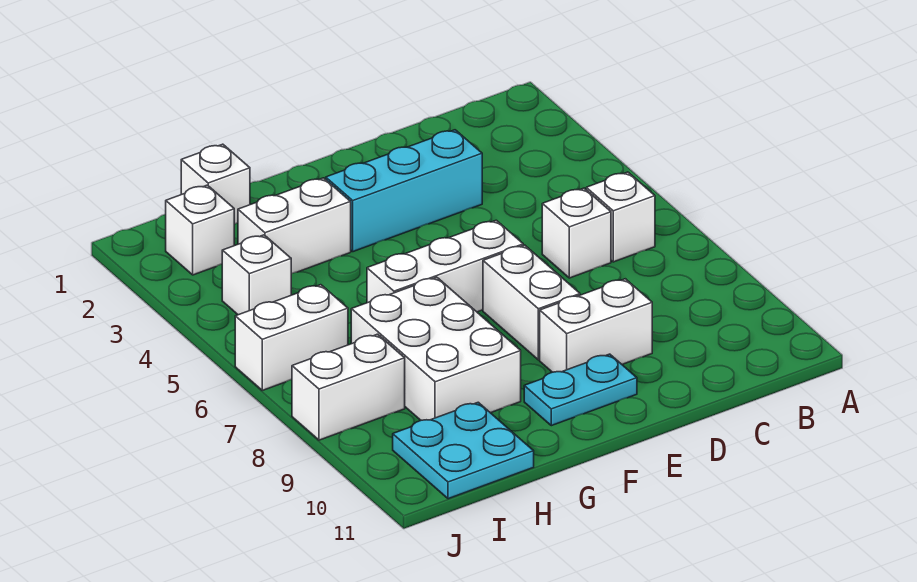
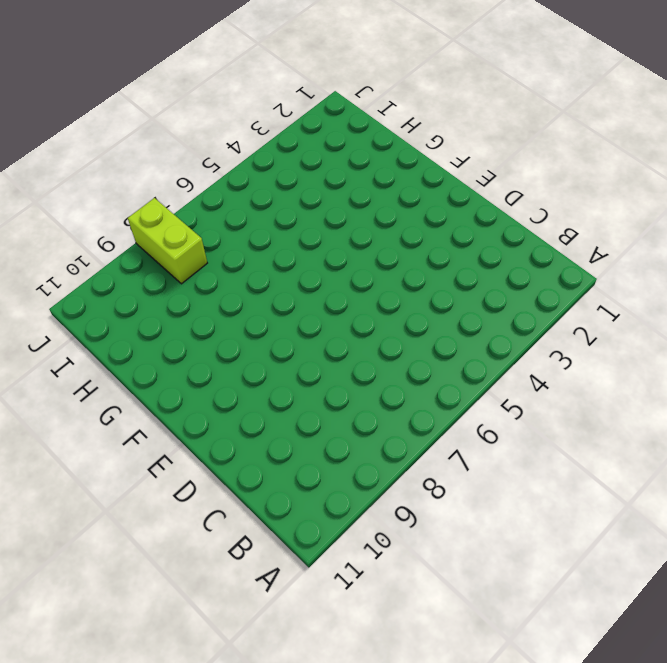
lime brick I8:J8 level 1 -> white brick I8:J8 level 1
none -> white brick B6 level 1
none -> white brick C6 level 1
none -> cyan brick D3:F3 level 1

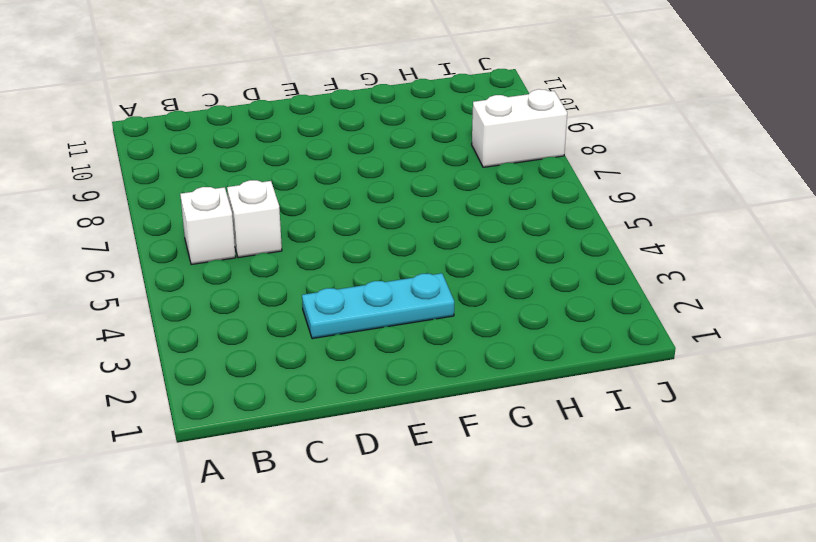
cyan plate D3:F3 level 1 -> cyan brick D3:F3 level 1
none -> white brick D9:E9 level 1
none -> white brick E6:G6 level 1
none -> white brick E7:E8 level 1

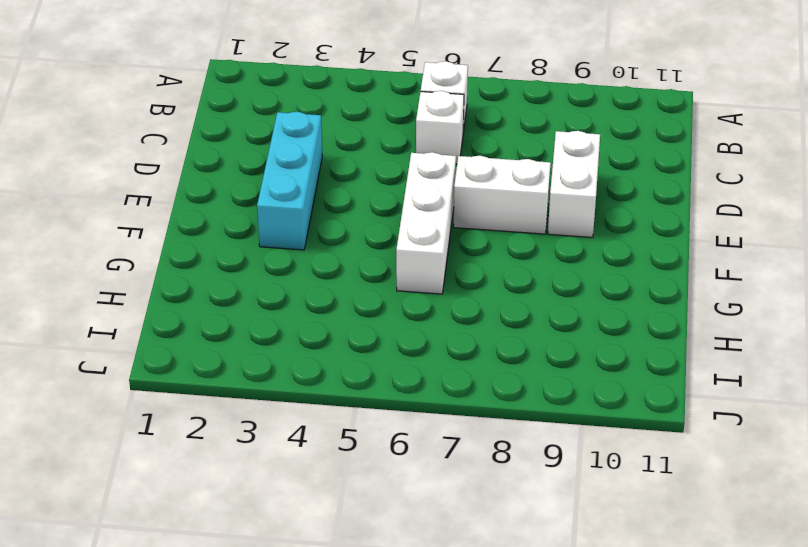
none -> cyan plate E10:F10 level 1
none -> white brick G3:H3 level 1
none -> white brick G7:H9 level 1

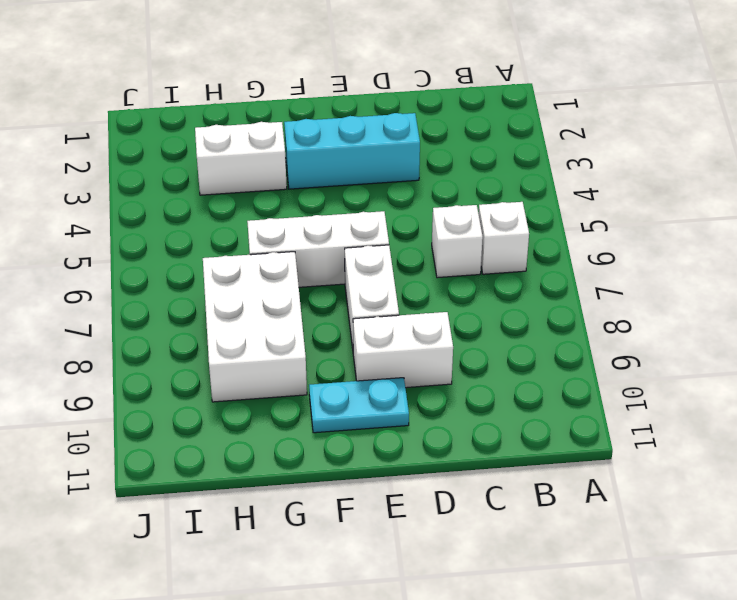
none -> white brick H1 level 1
none -> cyan plate H10:I11 level 1
none -> white brick I2 level 1

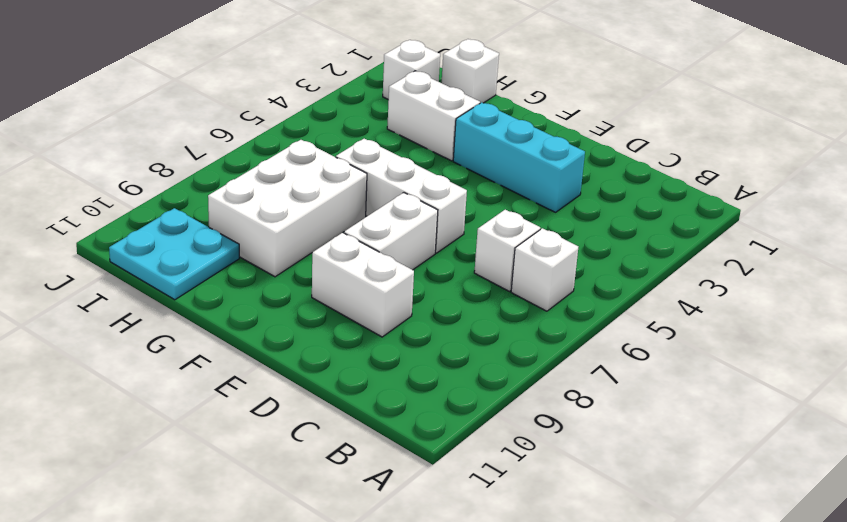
none -> cyan plate E10:F10 level 1
none -> white brick I4 level 1
none -> white brick I6:J6 level 1

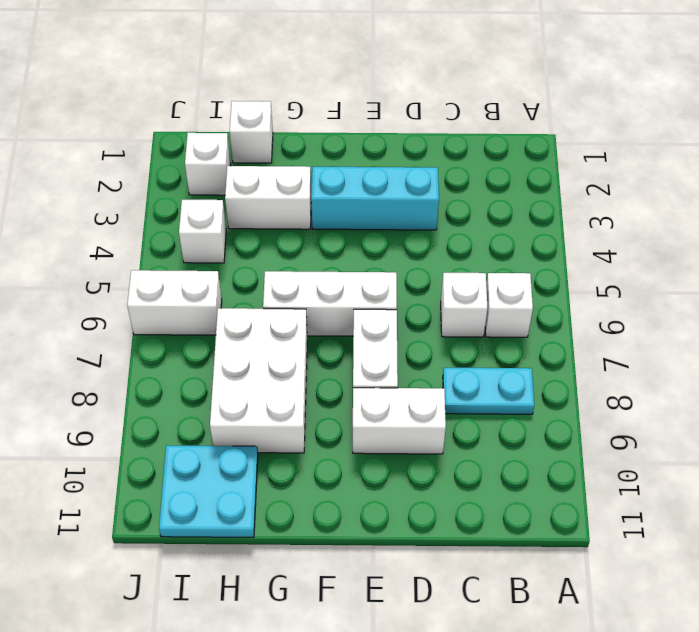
cyan plate B8:C8 level 1 -> cyan plate E10:F10 level 1
none -> white brick I8:J8 level 1

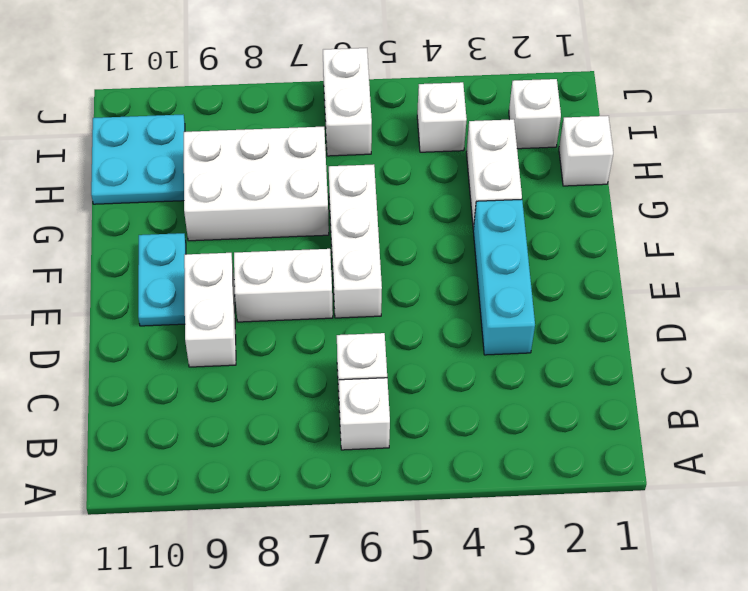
none -> white brick I8:J8 level 1

